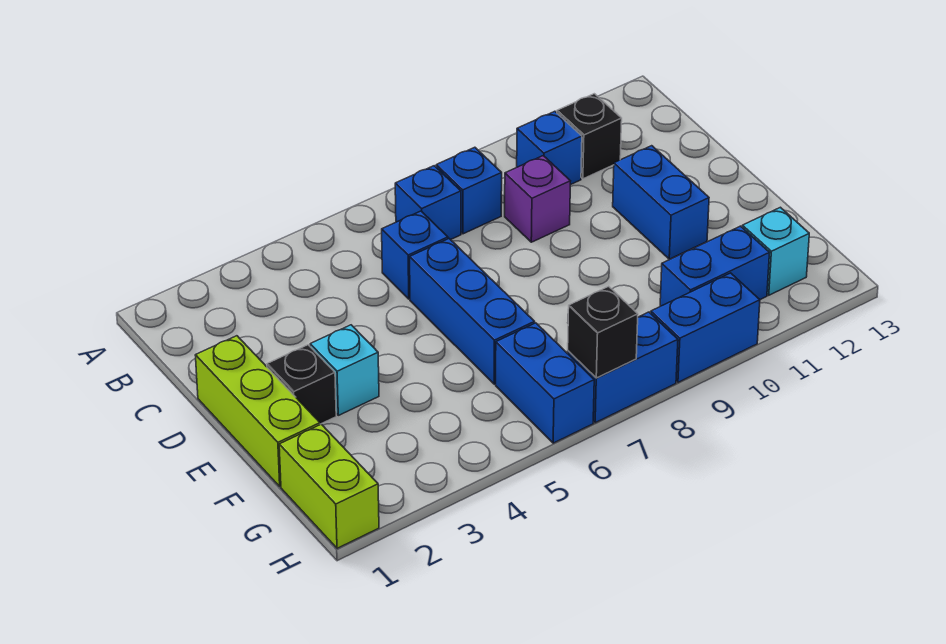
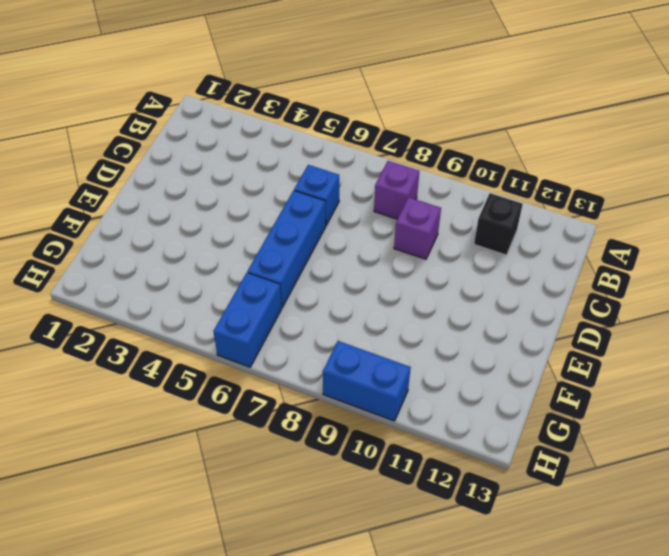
purple brick B8 level 1 -> blue brick B8 level 1
none -> blue brick B7 level 1
none -> blue brick B10 level 1
none -> lime brick D1:F1 level 1

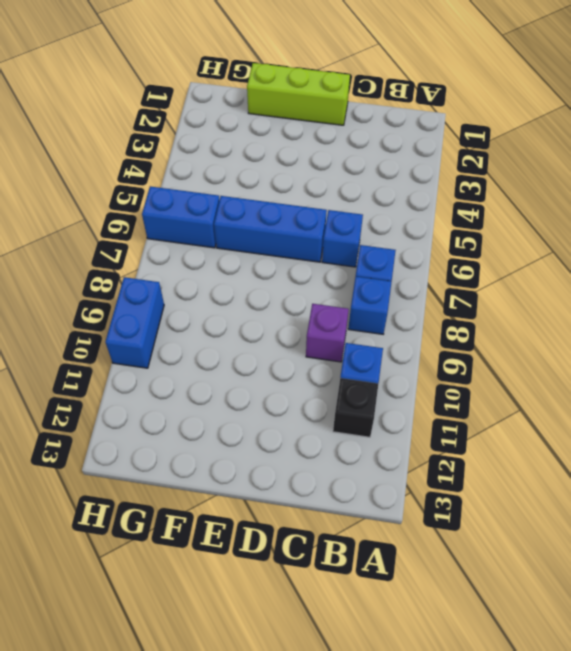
none -> blue brick D11:E11 level 1
none -> black brick E2 level 1
none -> cyan brick E3 level 1

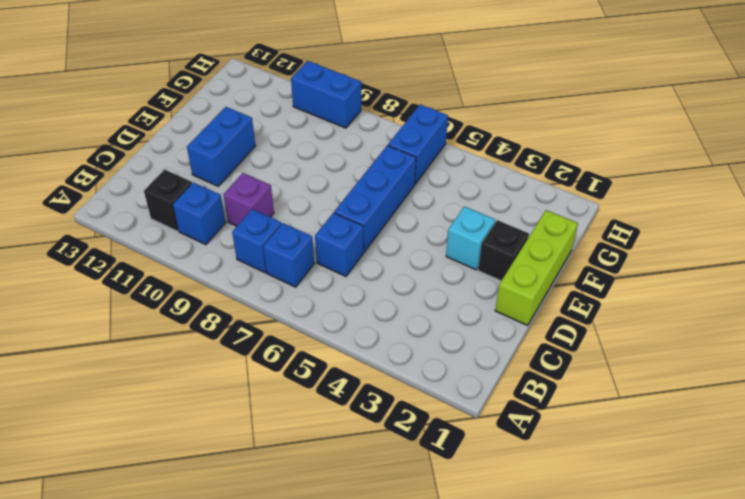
none -> lime brick G1:H1 level 1
none -> blue brick G10:G11 level 1
none -> cyan brick G12 level 1

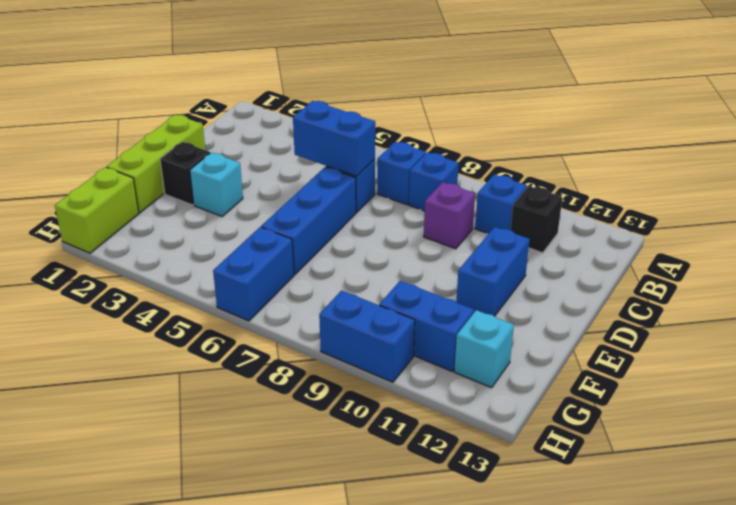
blue brick C5:C6 level 2 -> blue brick H7:H8 level 1
none -> black brick H7 level 2

